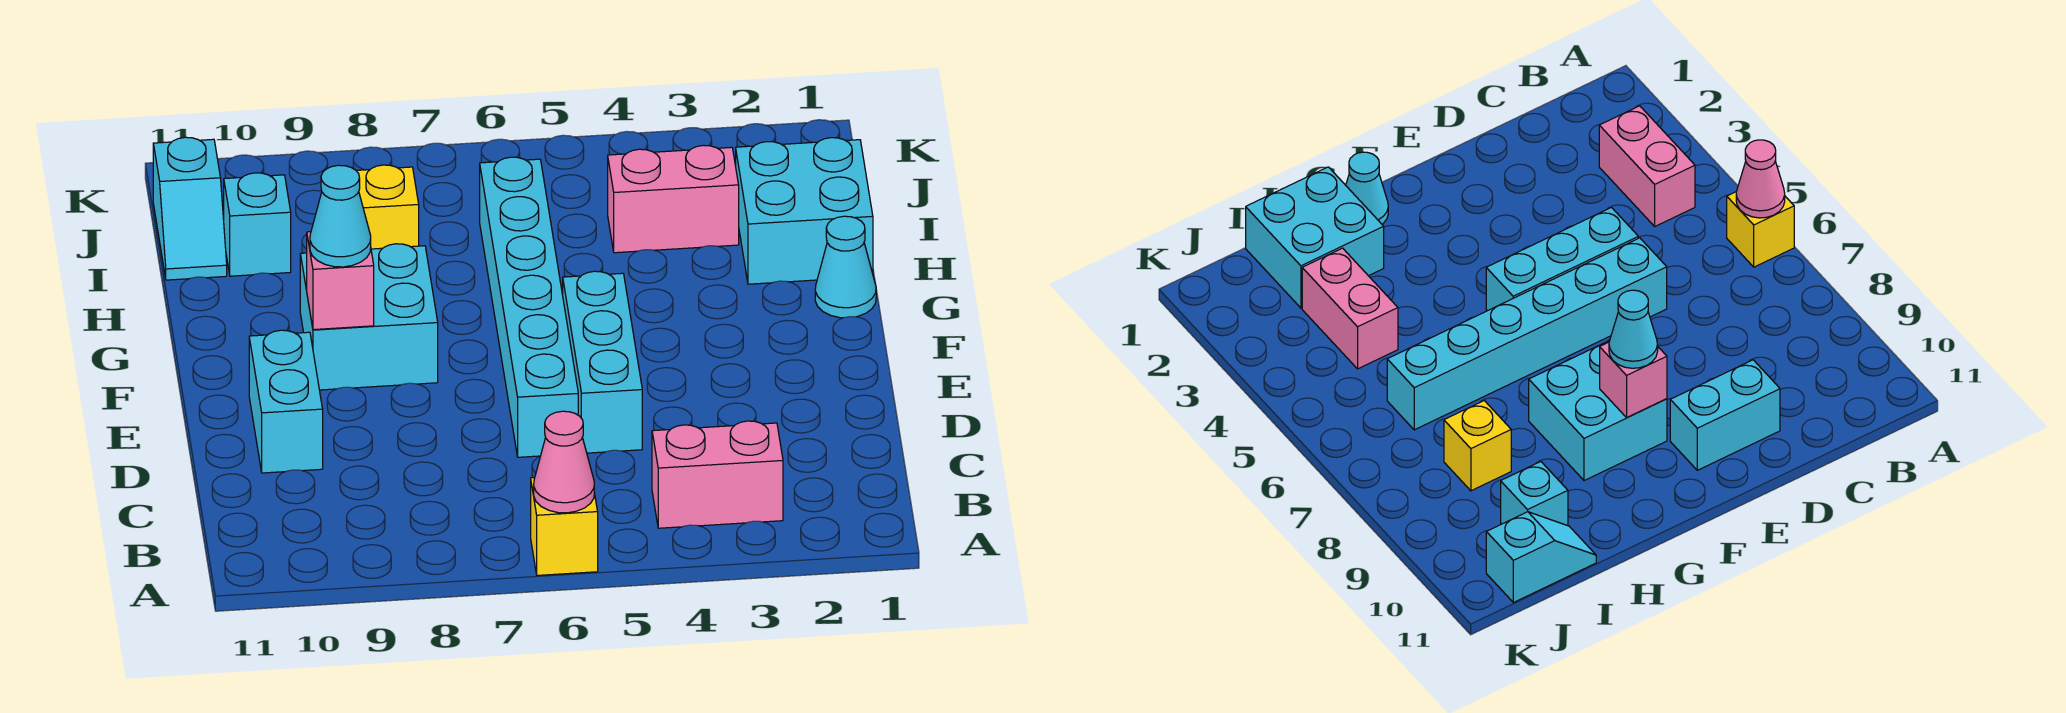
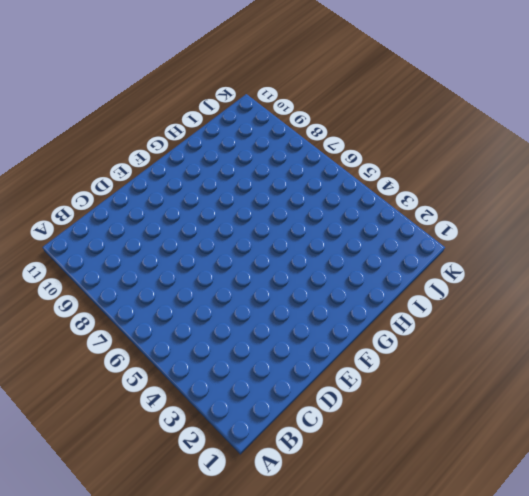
none -> yellow brick A6 level 1
none -> pink brick B3:B4 level 1
none -> cyan brick D5:F5 level 1

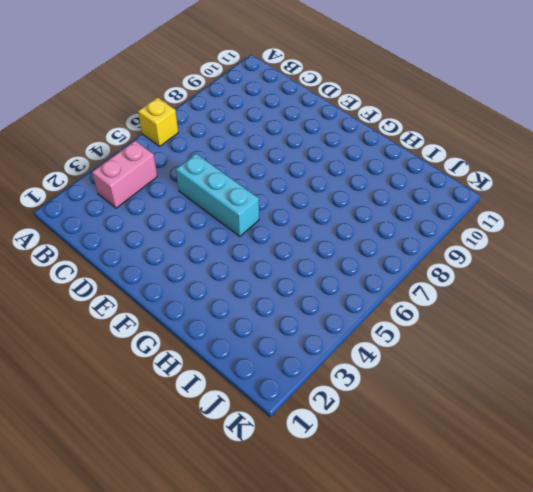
none -> cyan brick D6:I6 level 1
none -> cyan brick D10:E10 level 1
none -> cyan brick F8:G9 level 1

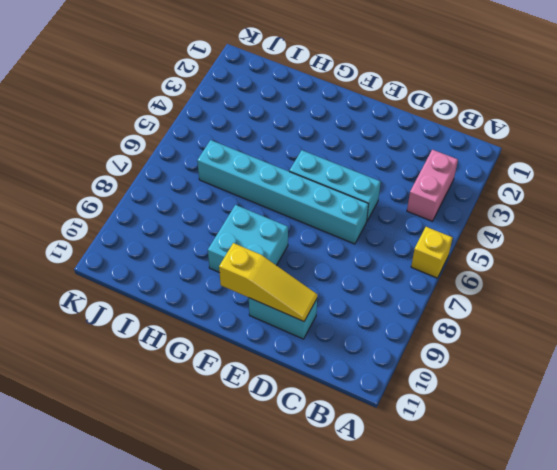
yellow slope D10:F10 level 2 top F -> none
none -> cyan cone G1 level 1
none -> cyan brick H1:I2 level 1
none -> pink brick I3:I4 level 1

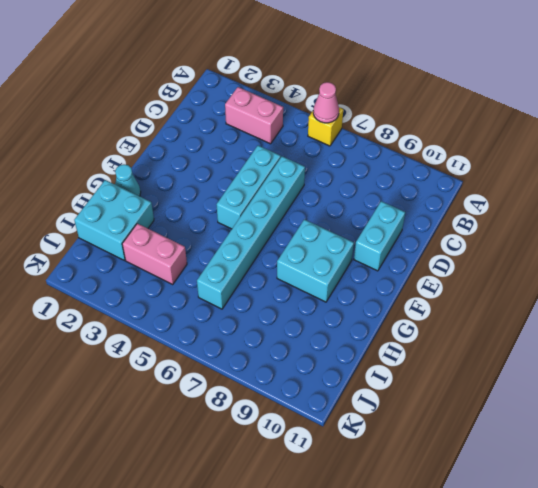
none -> yellow brick I8 level 1
none -> cyan brick I10 level 1
none -> cyan slope I11:J11 level 1 top J

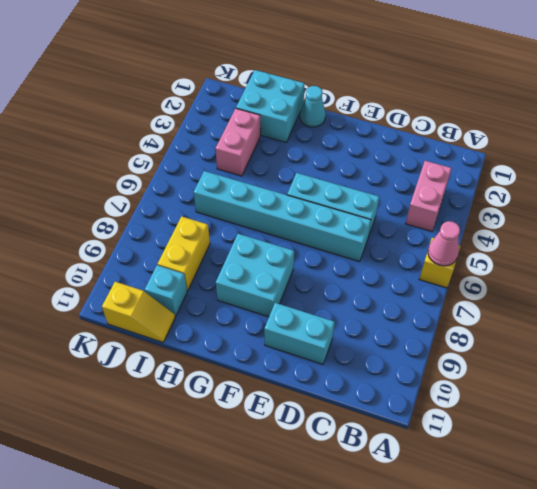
yellow brick I8:I9 level 1 -> yellow brick I8 level 1
yellow slope I11:J11 level 1 top J -> cyan slope I11:J11 level 1 top J
none -> pink brick F9 level 2
none -> cyan cone F9 level 3

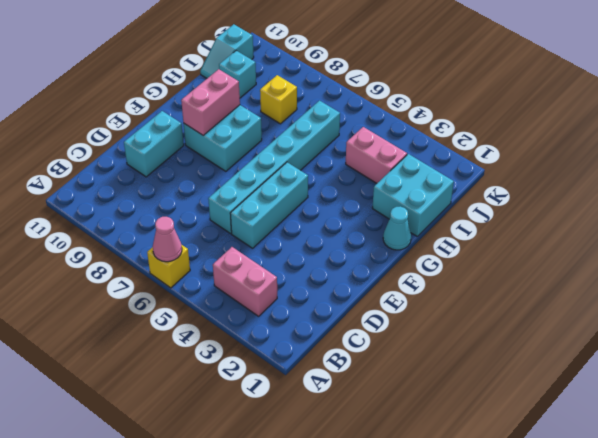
pink brick F9:G9 level 2 -> pink brick F9 level 2
none -> cyan cone F9 level 3

